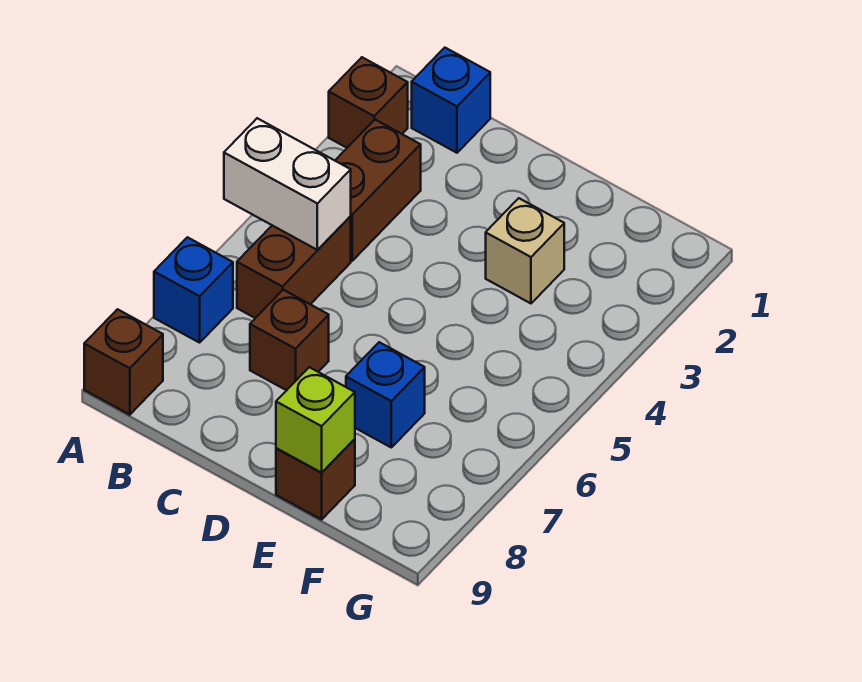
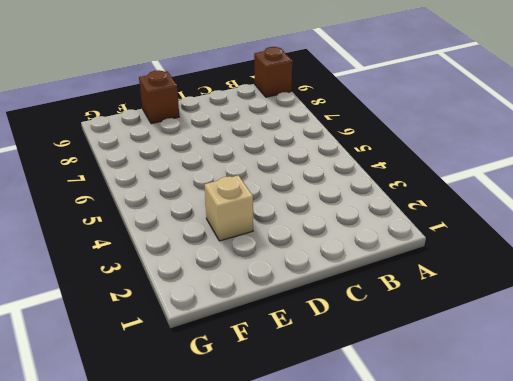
none -> brown brick A2 level 1
none -> blue brick A7 level 1
none -> blue brick B1 level 1

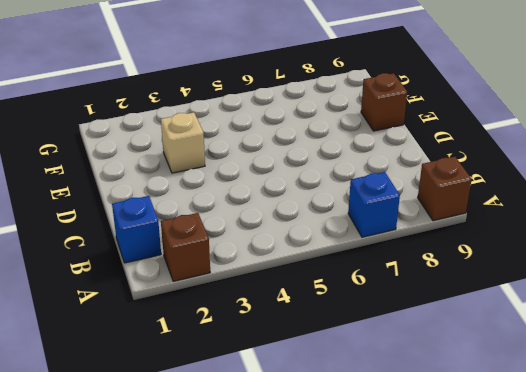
none -> brown brick B3:B4 level 1
none -> brown brick B5:B6 level 1
none -> brown brick C7 level 1

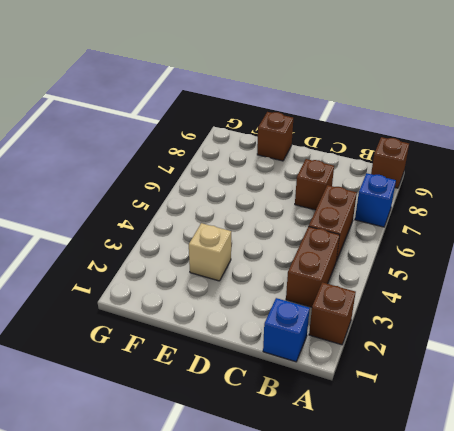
none -> blue brick E7 level 1
none -> white brick A5:B5 level 2
none -> lime brick E9 level 2

